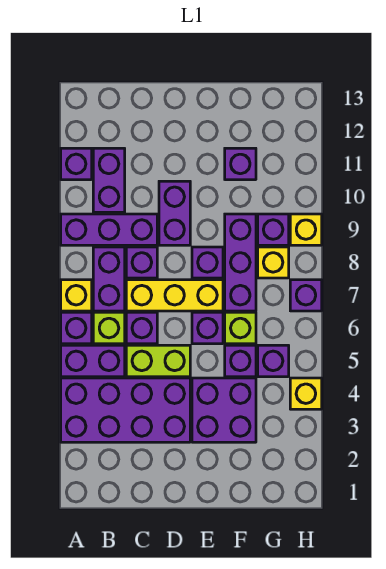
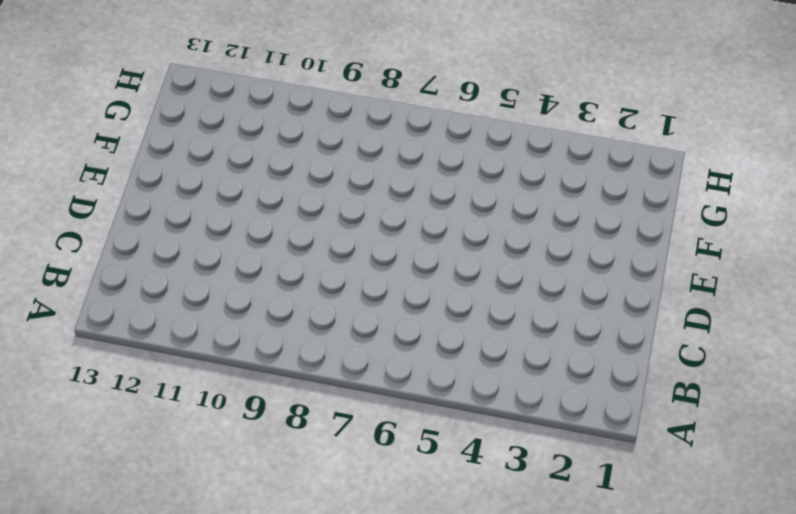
none -> purple brick A3:D4 level 1
none -> purple brick A5:B5 level 1
none -> purple brick A6 level 1

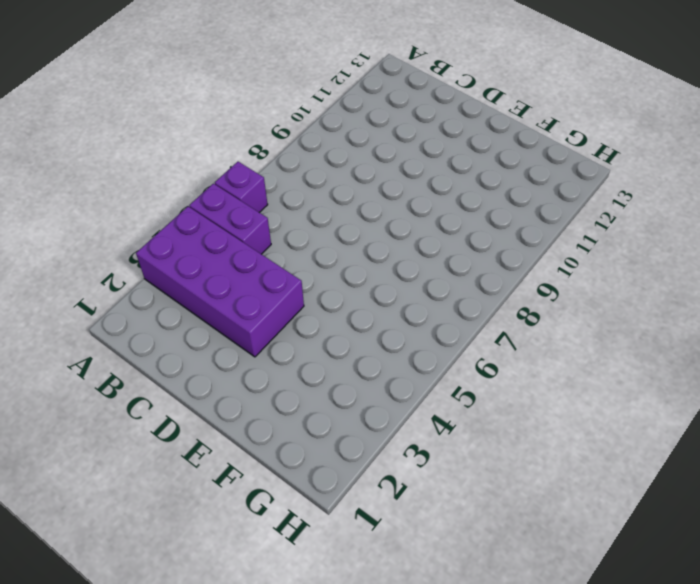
none -> yellow brick A7 level 1
none -> purple brick A9:C9 level 1
none -> purple brick A11 level 1

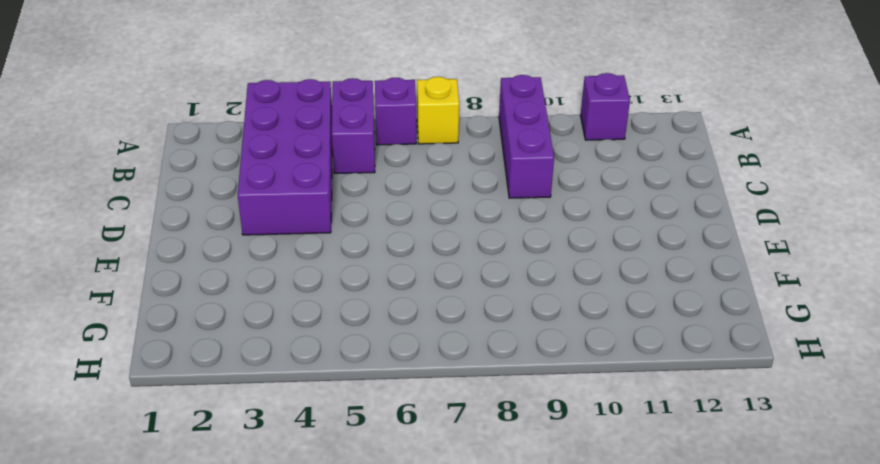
none -> lime brick B6 level 1
none -> purple brick B7:B8 level 1
none -> purple brick B10:B11 level 1

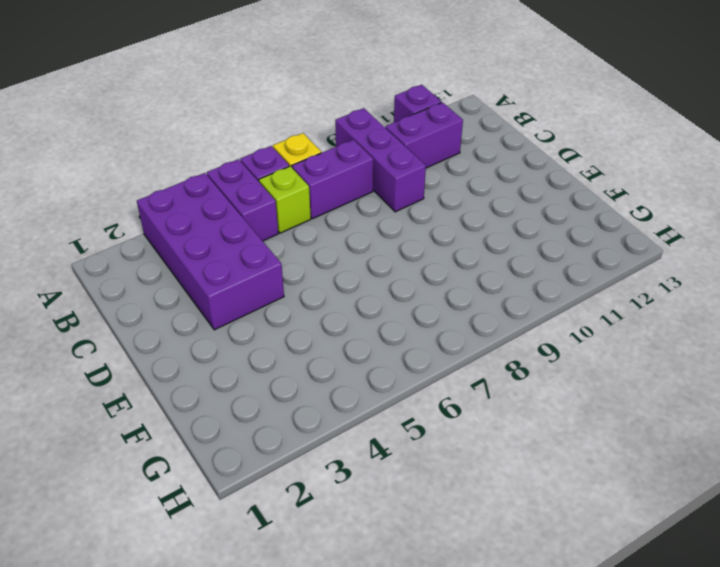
none -> lime brick C5:D5 level 1
none -> purple brick C6 level 1
none -> yellow brick C7:E7 level 1

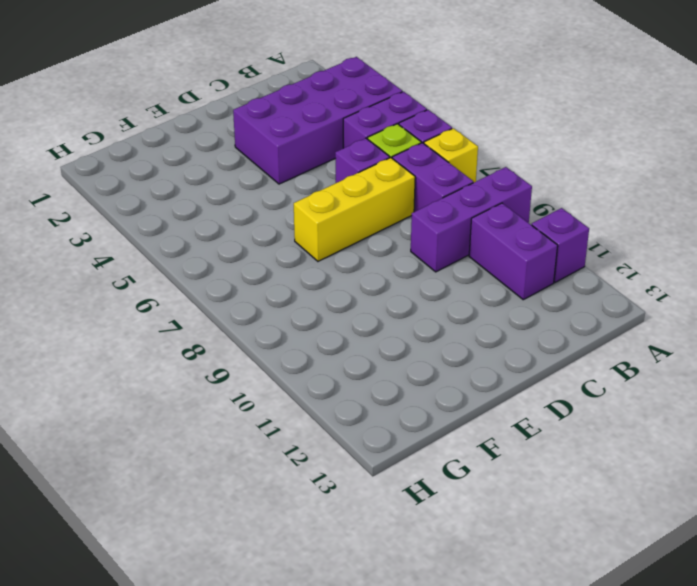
none -> lime brick C5:D5 level 1
none -> purple brick C8 level 1
none -> purple brick D9:D10 level 1

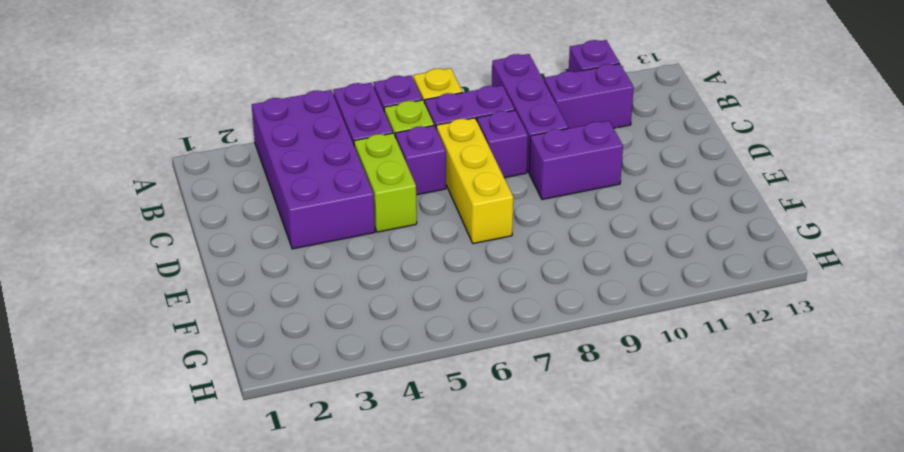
none -> purple brick E3:F4 level 1
none -> purple brick E6 level 1
none -> purple brick E8 level 1

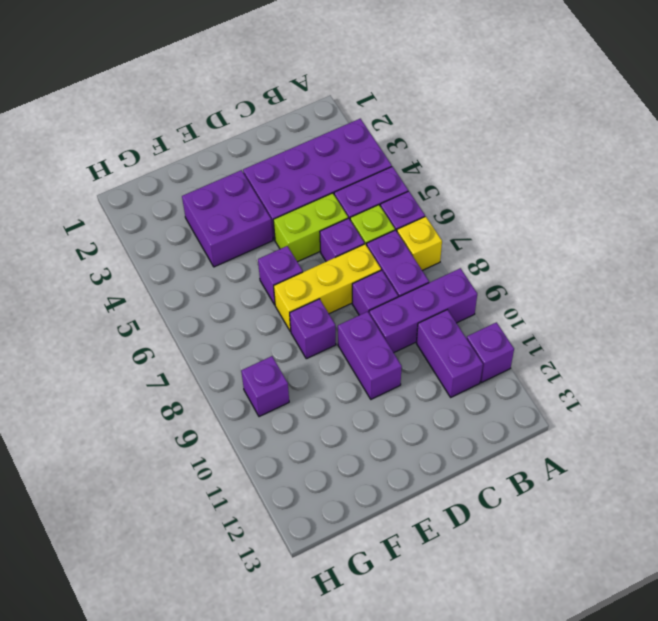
none -> purple brick F5 level 1
none -> lime brick F6 level 1
none -> purple brick F7:F9 level 1

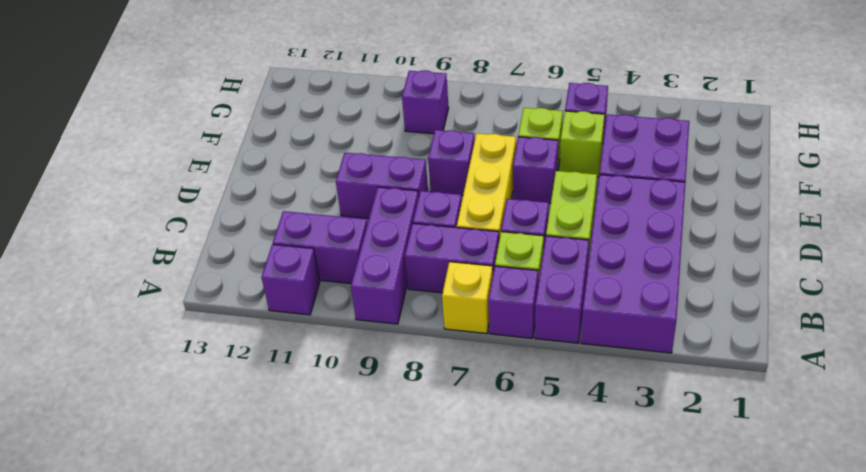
lime brick F5 level 1 -> purple brick F5 level 1
none -> purple brick F7:F9 level 1
none -> purple brick F11 level 1
none -> yellow brick G8 level 1

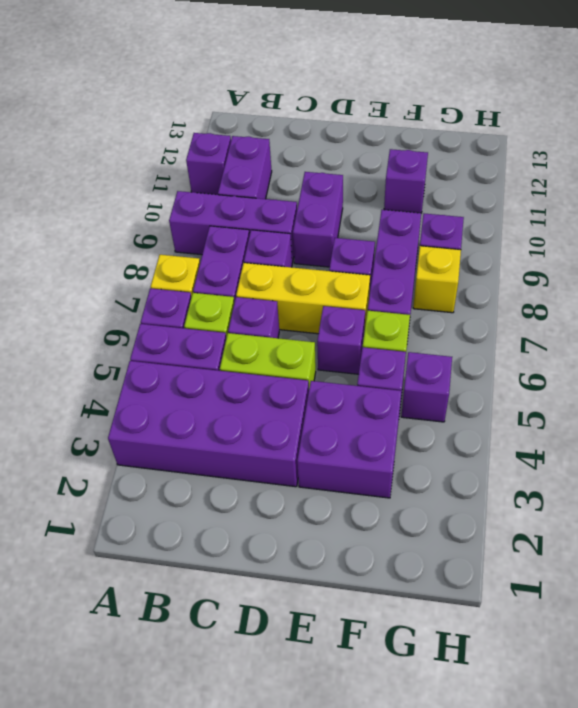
none -> yellow brick H4 level 1
none -> purple brick H7 level 1
none -> yellow brick H9 level 1

